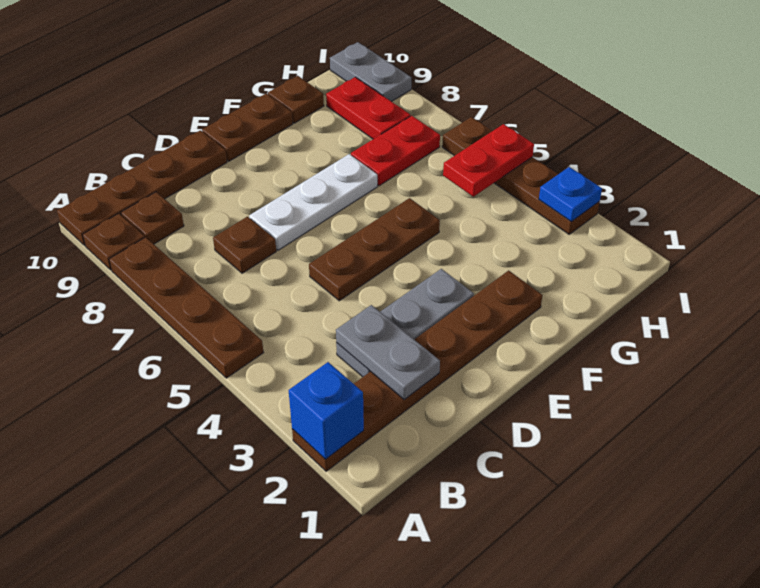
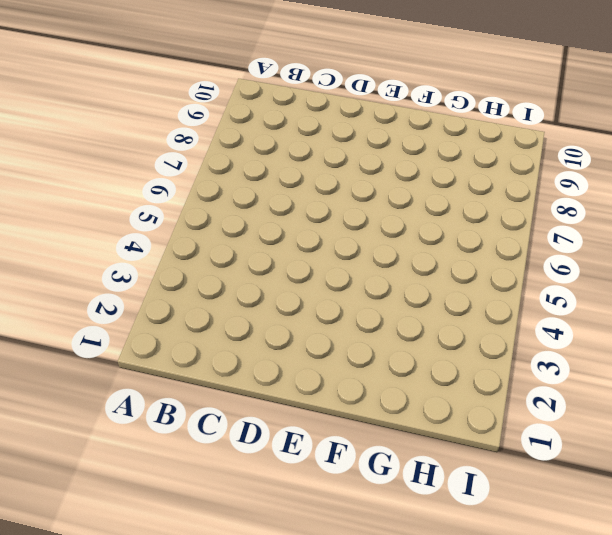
none -> brown plate A2:F2 level 1
none -> brown plate A5:A8 level 1
none -> brown plate A9 level 1

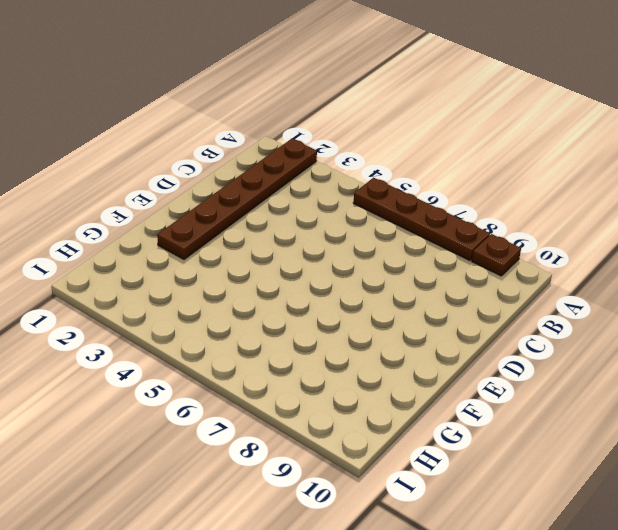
none -> brown plate A10:D10 level 1
none -> brown plate B9 level 1
none -> grey plate C3:E3 level 1

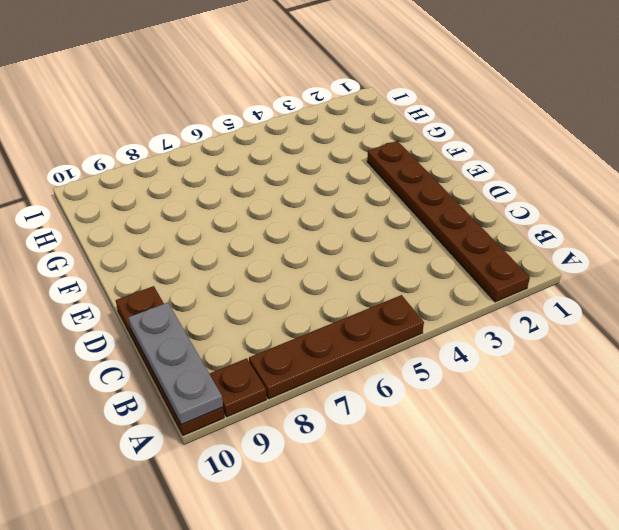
grey plate A10:C10 level 2 -> grey plate C3:E3 level 1
none -> brown plate B9 level 1
none -> brown plate C7 level 1
none -> brown plate D5:F5 level 1

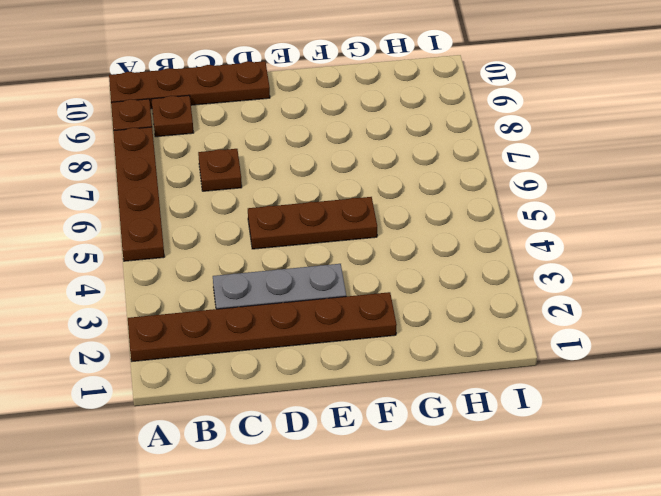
none -> white plate D7:F7 level 1
none -> brown plate E10:F10 level 1
none -> red plate G7:H7 level 1

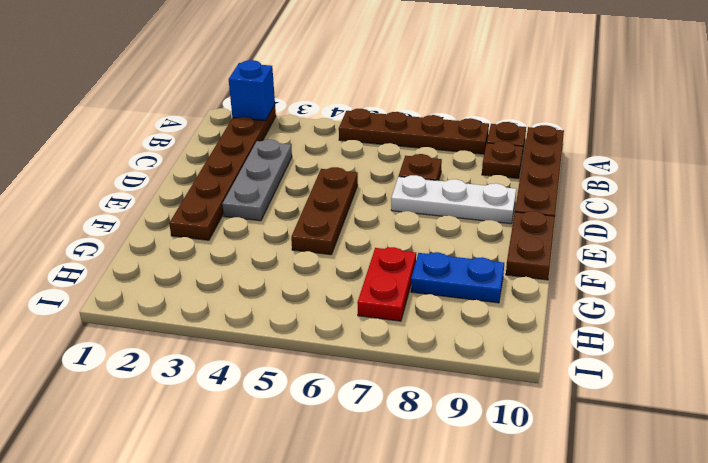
white plate D7:D9 level 1 -> white plate D7:F7 level 1
blue plate G8:G9 level 1 -> none
none -> brown plate G10 level 1
none -> red plate H8:H9 level 1
none -> brown plate I3:I6 level 1

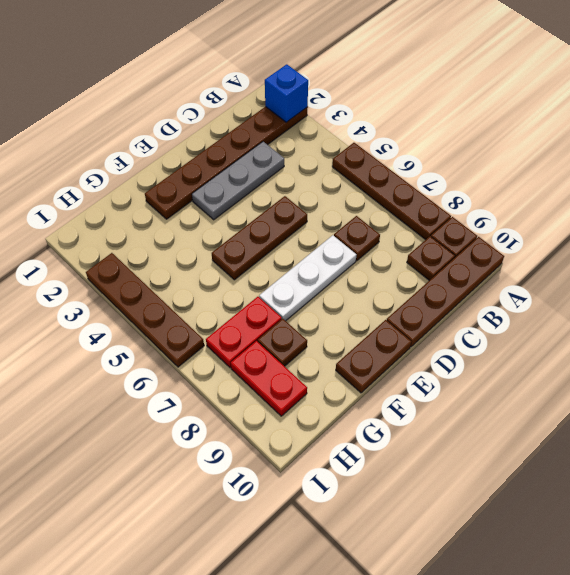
brown plate G8 level 1 -> brown plate G10 level 1
none -> grey plate I9:I10 level 1
none -> grey plate C2:C3 level 2
none -> red plate H5:I5 level 2

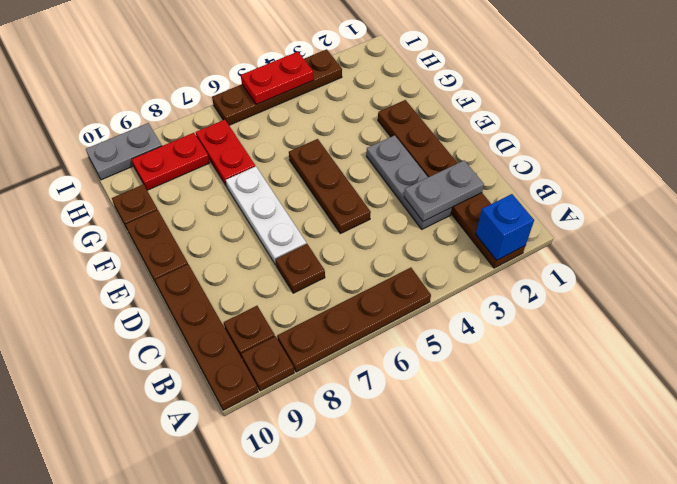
red plate I4:I5 level 2 -> red plate H5:I5 level 2
none -> blue plate I3 level 2

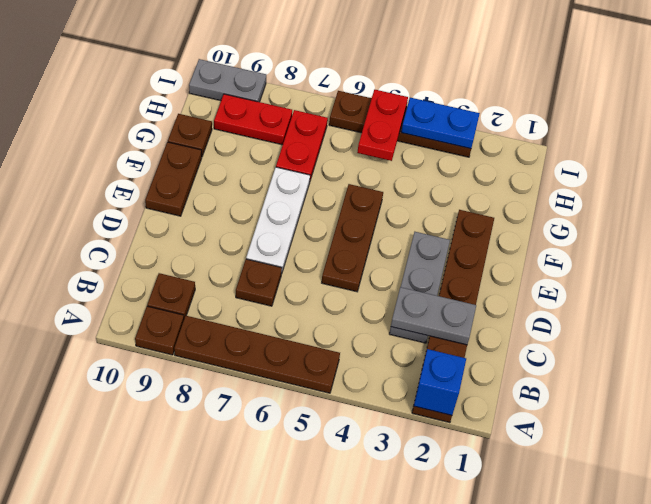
blue plate I3:I4 level 2 -> blue plate I3 level 2
none -> brown plate A10:D10 level 1

